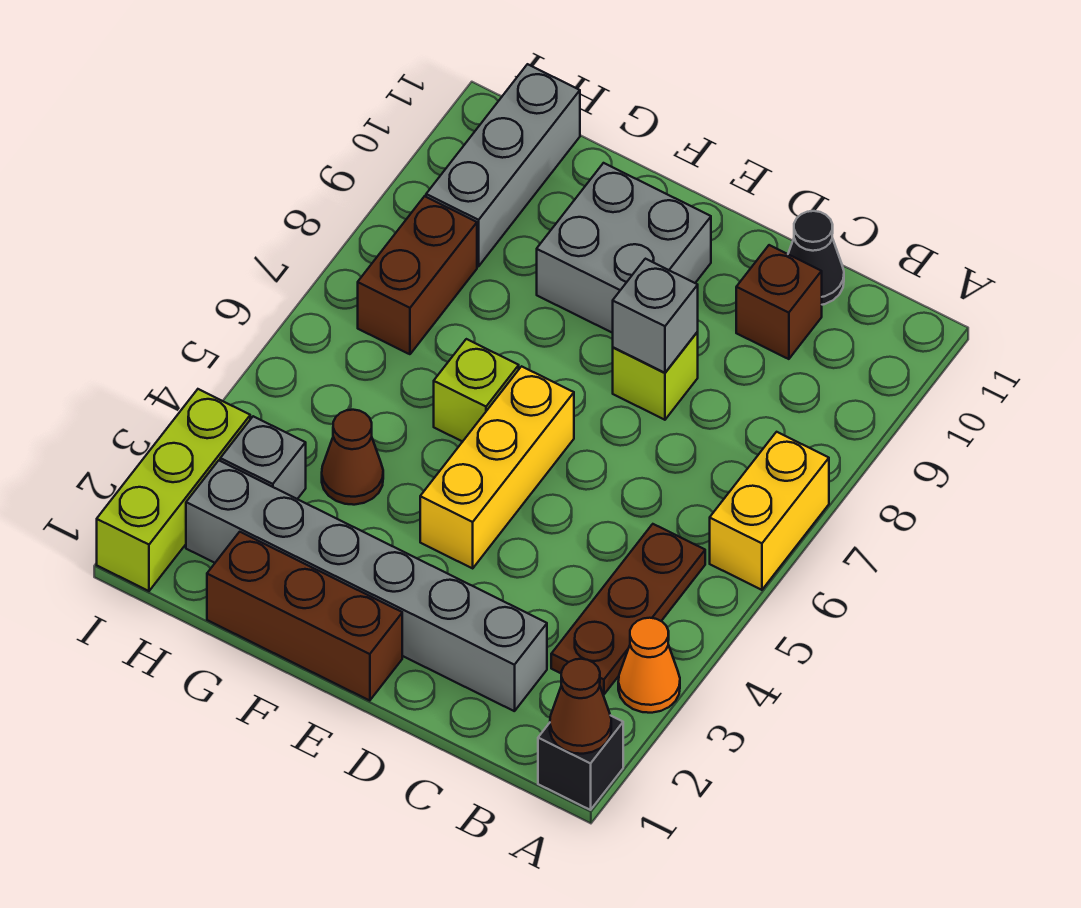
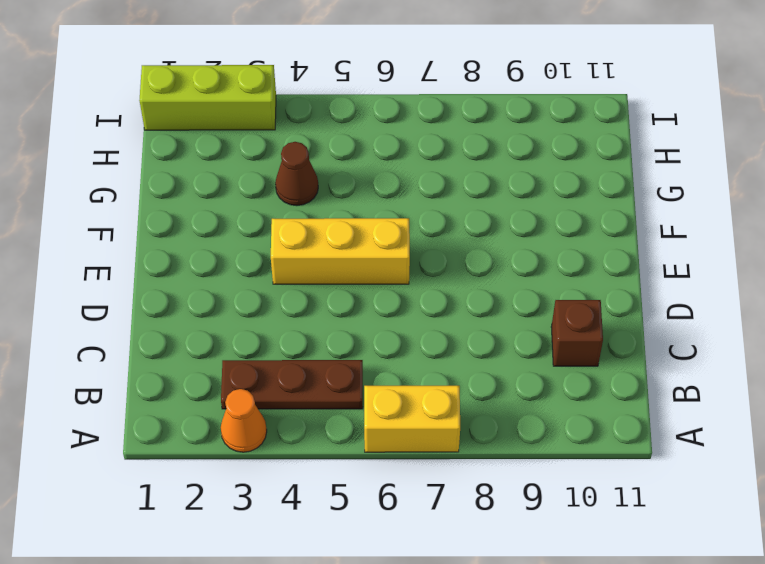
none -> black brick A1 level 1
none -> grey brick C2:H2 level 1
none -> black cone C11 level 1

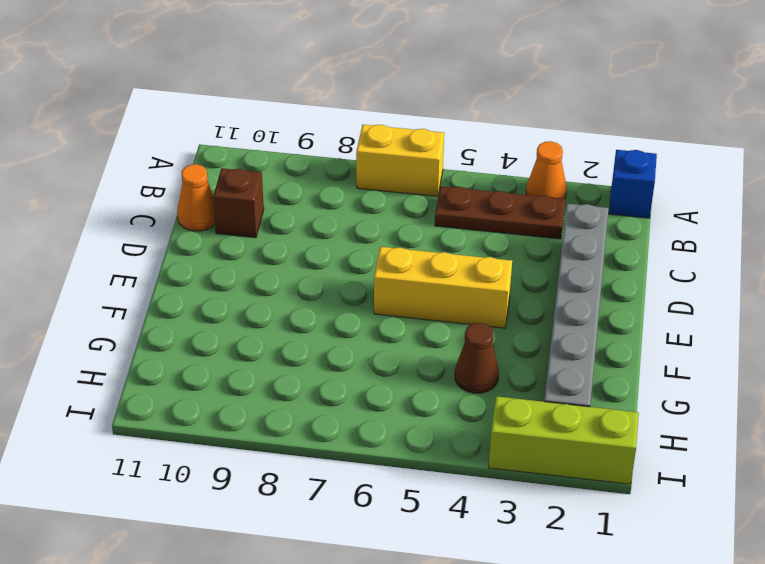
blue brick A1 level 1 -> black brick A1 level 1
orange cone C11 level 1 -> black cone C11 level 1
none -> lime brick D8 level 1
none -> brown brick E1:G1 level 1
none -> grey brick E9:F10 level 1

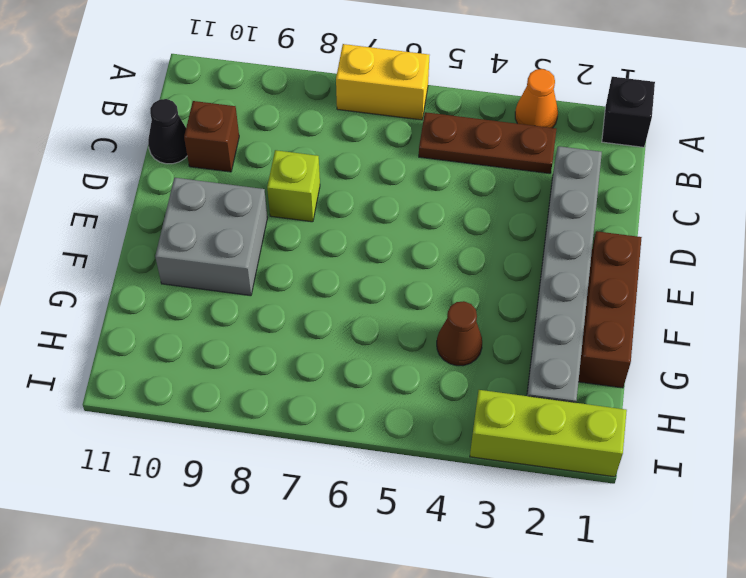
none -> yellow brick E4:E6 level 1
none -> lime brick F6 level 1
none -> grey brick H3 level 1

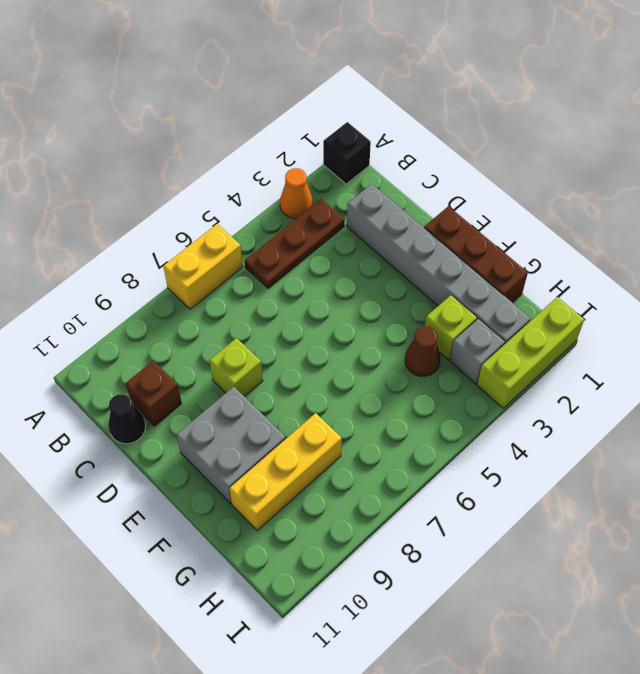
lime brick G3 level 1 -> lime brick F6 level 1
yellow brick G8:G10 level 1 -> yellow brick E4:E6 level 1
none -> brown brick H7:H8 level 1
none -> grey brick H9:H11 level 1
none -> brown cone A1 level 2

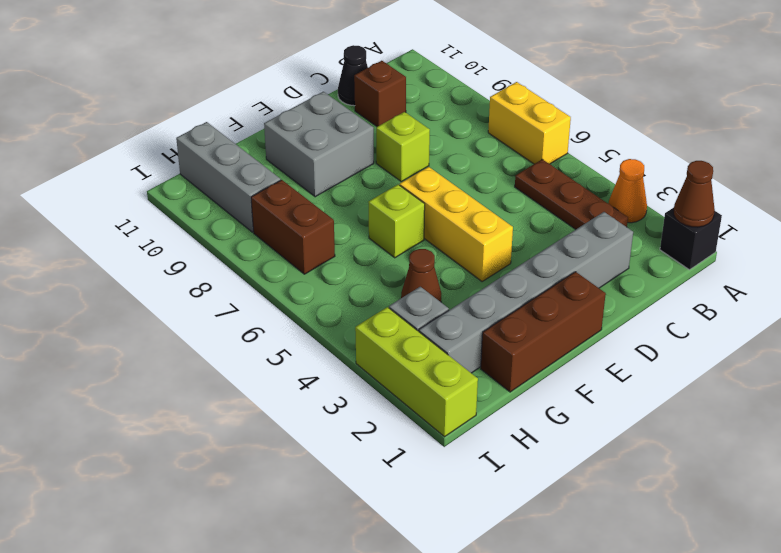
none -> grey brick D8 level 2

